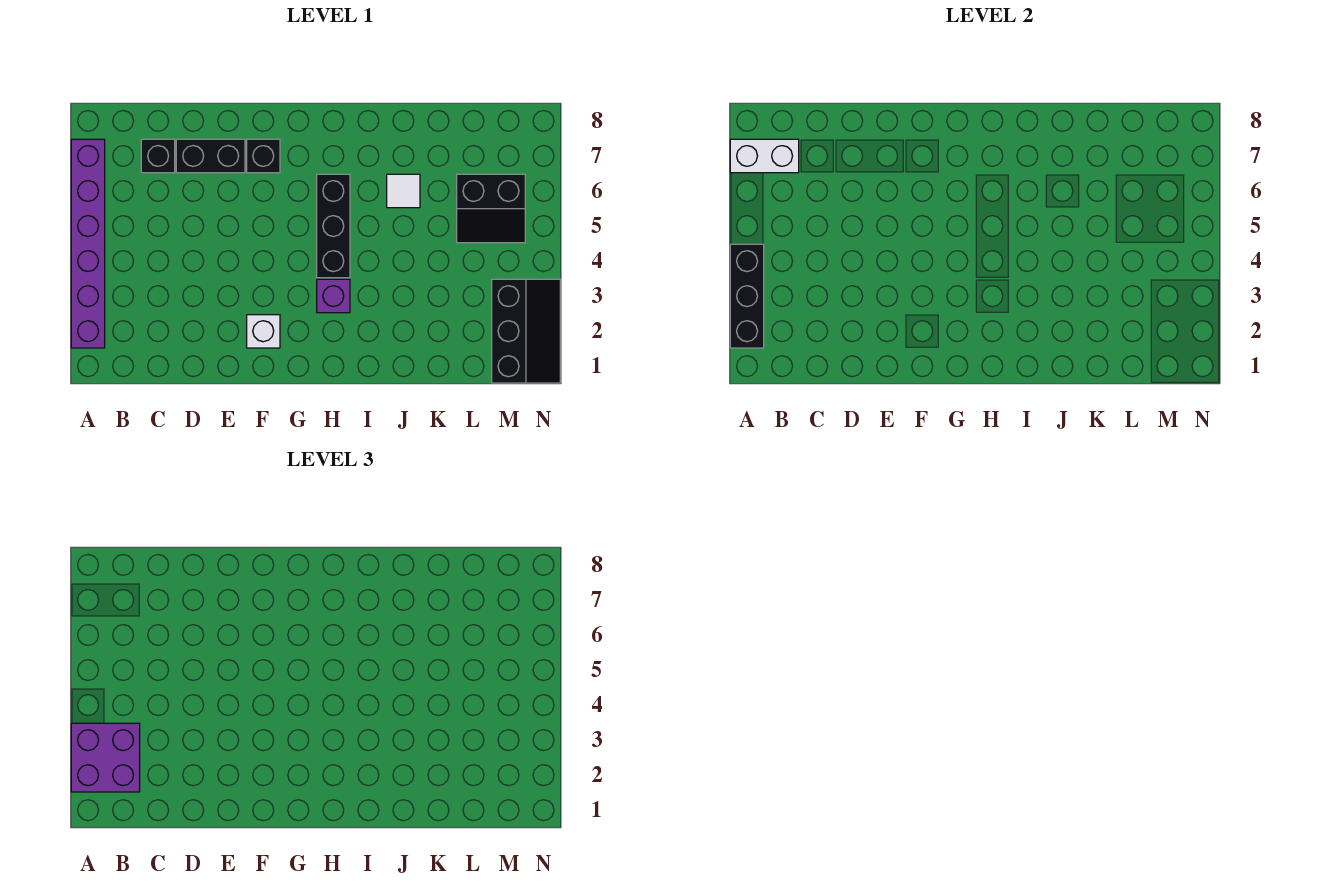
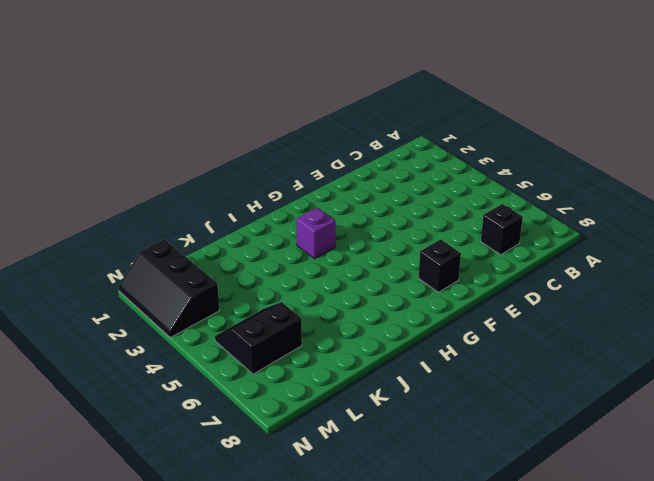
none -> purple brick A2:A7 level 1
none -> black brick D7:E7 level 1
none -> white brick F2 level 1

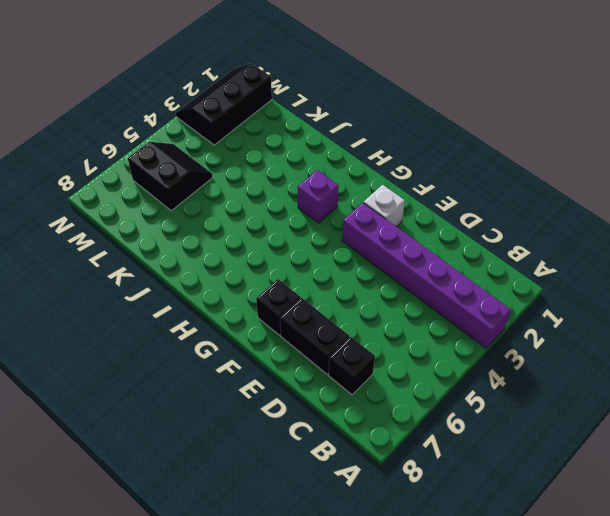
purple brick A3:F3 level 1 -> purple brick A2:A7 level 1
none -> black brick H4:H6 level 1
none -> white tile J6 level 1
none -> black brick A2:A4 level 2

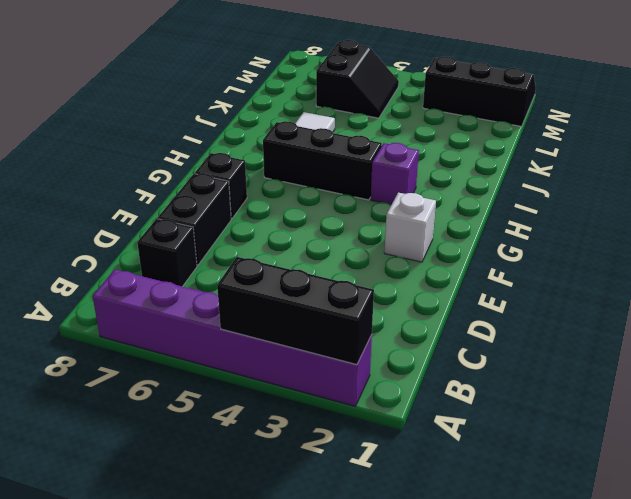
none -> white brick A7:B7 level 2
none -> purple brick A2:B3 level 3

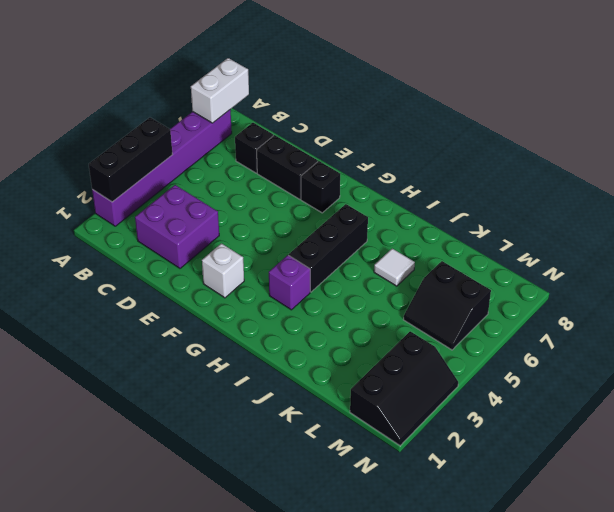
white brick A7:A8 level 2 -> white brick A7:B7 level 2
purple brick C2:D3 level 1 -> purple brick A2:B3 level 3

